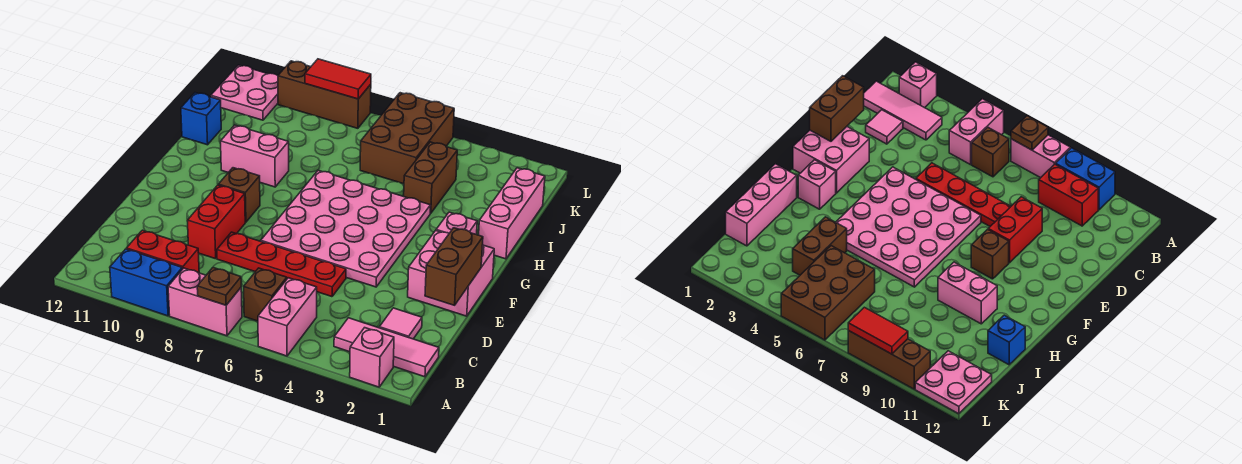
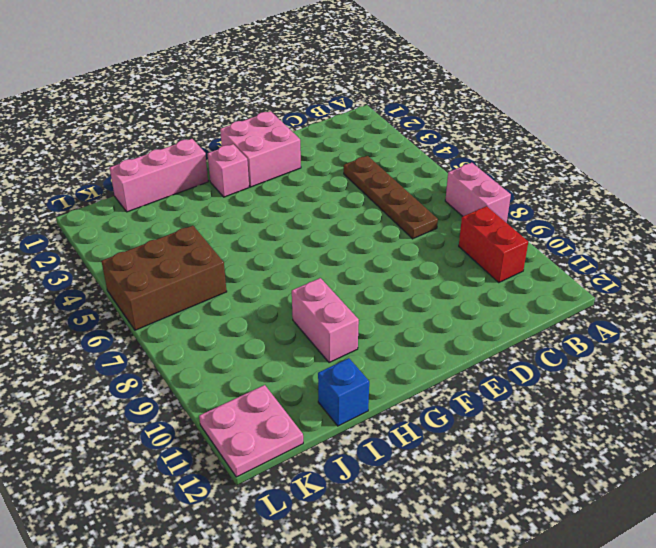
brown plate C4:C7 level 1 -> none
none -> pink brick A2 level 1
none -> pink brick A5:B5 level 1
none -> blue brick A9:A10 level 1

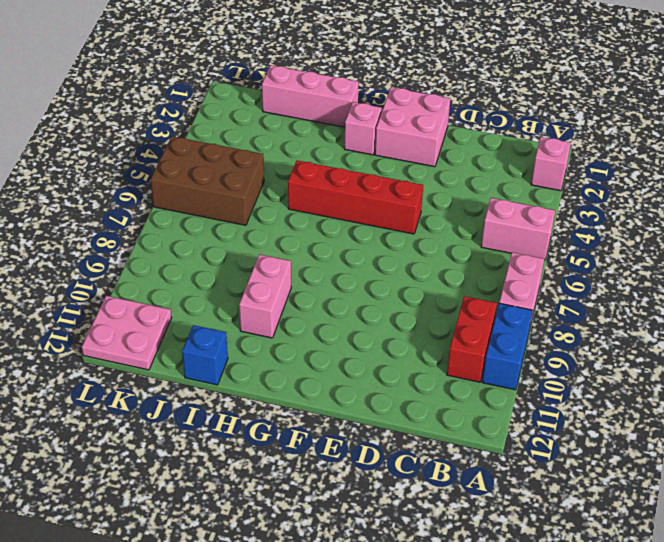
red brick E5:H5 level 1 -> pink plate E4:H7 level 1
none -> pink tile B1:B3 level 1
none -> brown brick B6 level 1
none -> pink tile C2 level 1

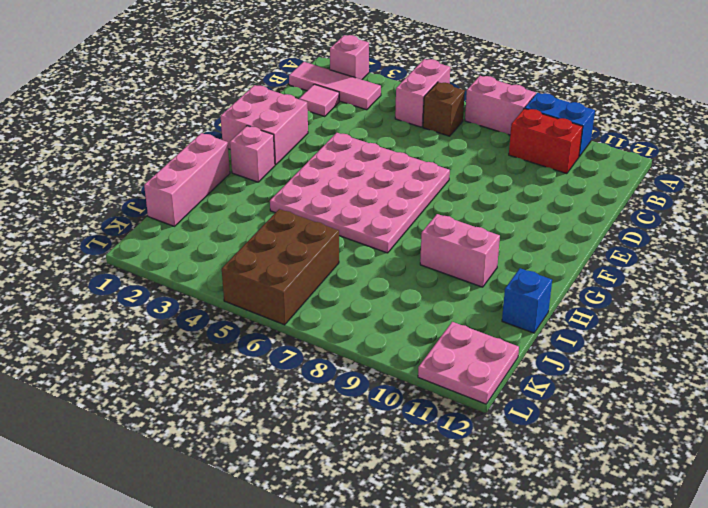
none -> red plate D5:D8 level 1
none -> red brick D9:E9 level 1
none -> brown brick F9 level 1

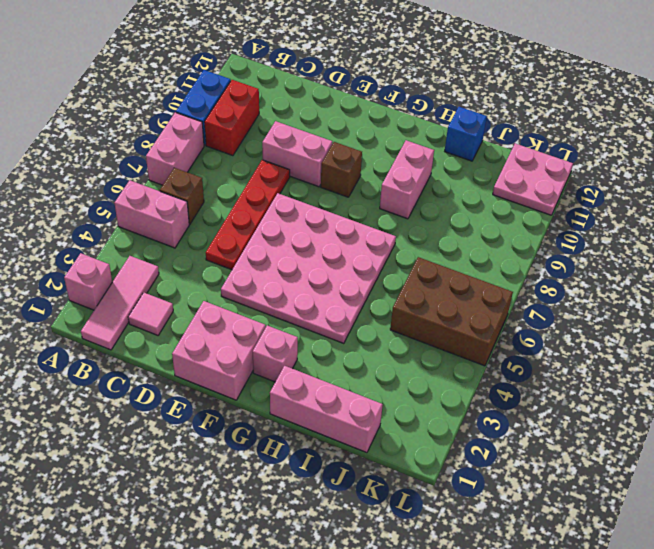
pink brick D9:E9 level 1 -> red brick D9:E9 level 1
none -> brown brick I4:J4 level 1
none -> brown brick L8:L10 level 1
none -> brown plate A7 level 2

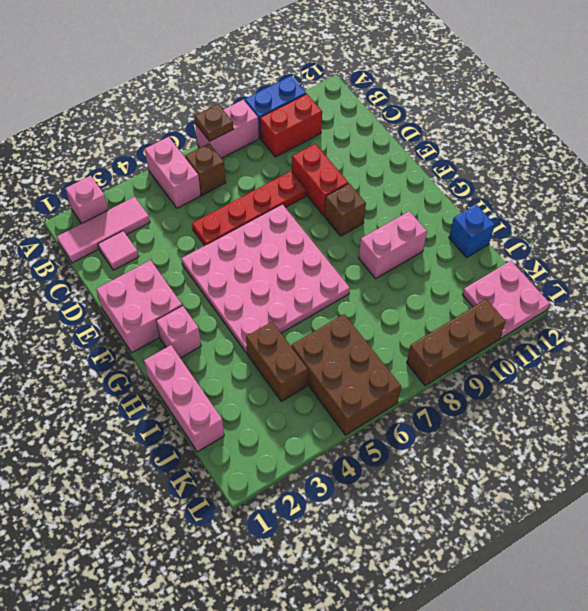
none -> brown brick D1:E1 level 2
none -> red tile L8:L9 level 2

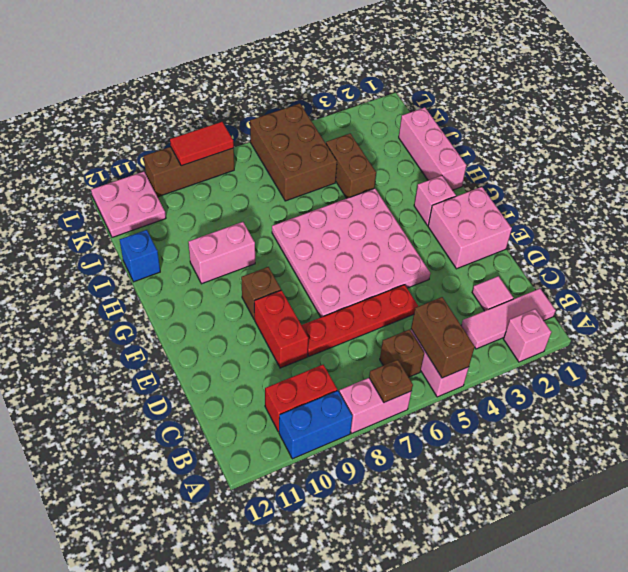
brown brick A5:B5 level 2 -> brown brick D1:E1 level 2

